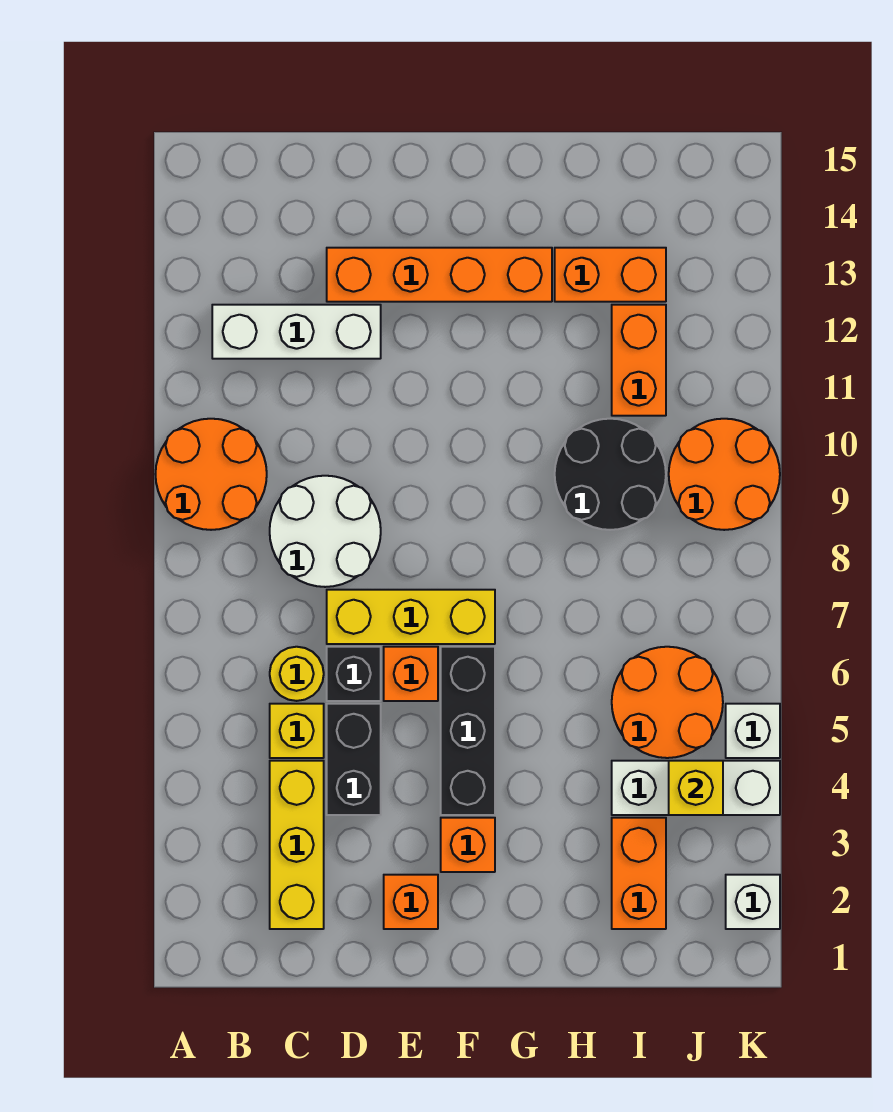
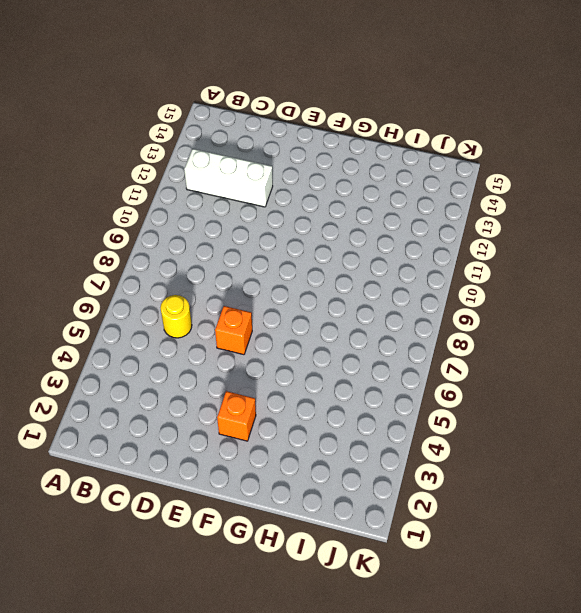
none -> orange round brick A9:B10 level 1
none -> yellow brick C2:C4 level 1
none -> yellow brick C5 level 1

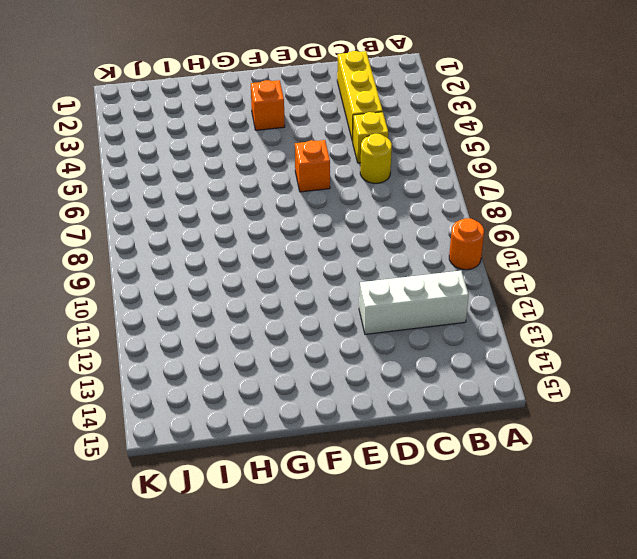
orange round brick A10 level 1 -> orange round brick A9:B10 level 1
none -> white round brick C8:D9 level 1
none -> black brick D4:D5 level 1
none -> black brick D6 level 1

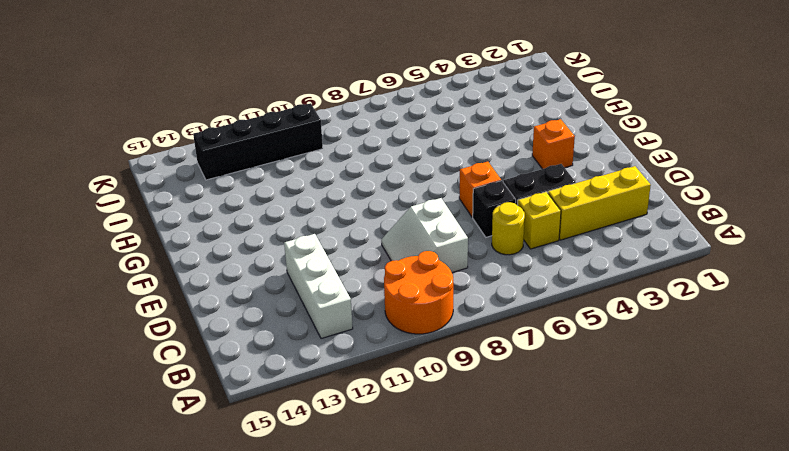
white slope C8:D9 level 1 top 8 -> white round brick C8:D9 level 1
black brick J10:J13 level 1 -> orange round brick J9:K10 level 1
none -> yellow brick D7:F7 level 1
none -> orange brick D13:G13 level 1
none -> orange brick E2 level 1

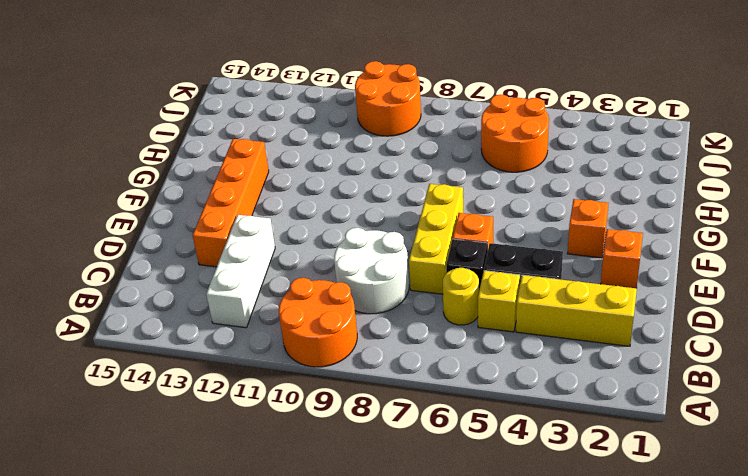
none -> black brick F4:F6 level 1
none -> black round brick H9:I10 level 1
none -> orange brick H13:I13 level 1

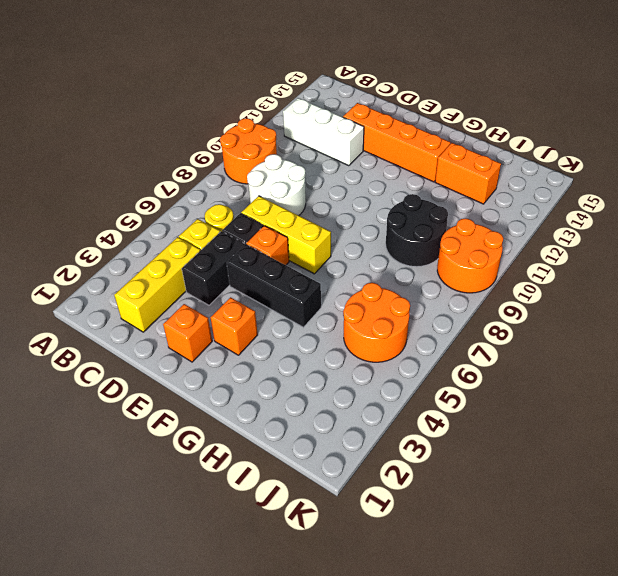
black brick E5:G5 level 1 -> black brick F4:F6 level 1
none -> orange brick I2:I3 level 1
none -> white brick I4:K4 level 1
none -> orange brick I11:I12 level 1

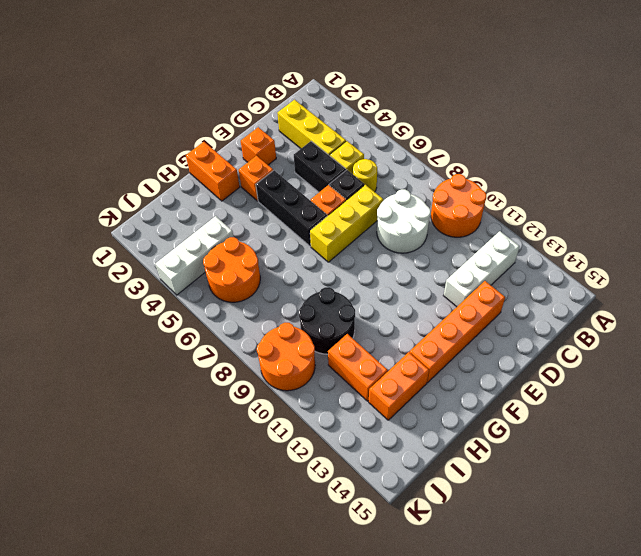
orange brick G1:G2 level 1 -> orange brick I2:I3 level 1
none -> white brick K2 level 1
none -> white brick K5 level 1
none -> yellow brick J4 level 2

